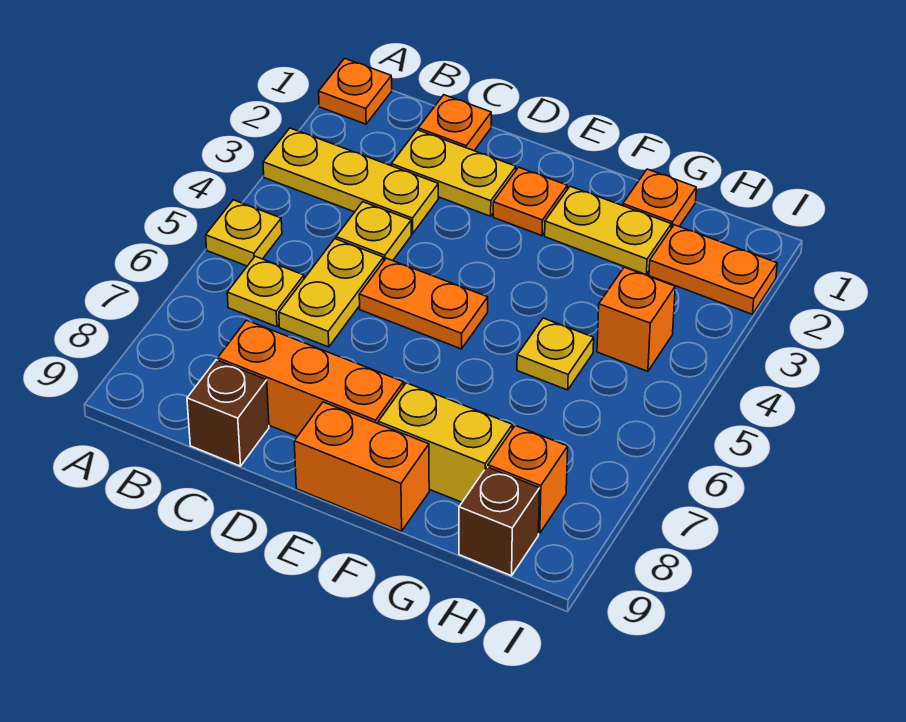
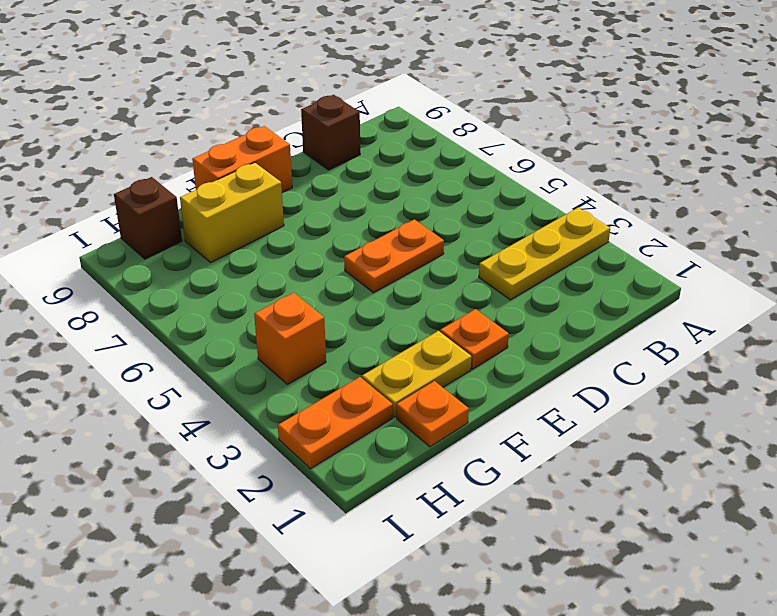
none -> orange plate A1 level 1
none -> yellow plate A5 level 1
none -> yellow plate B6 level 1

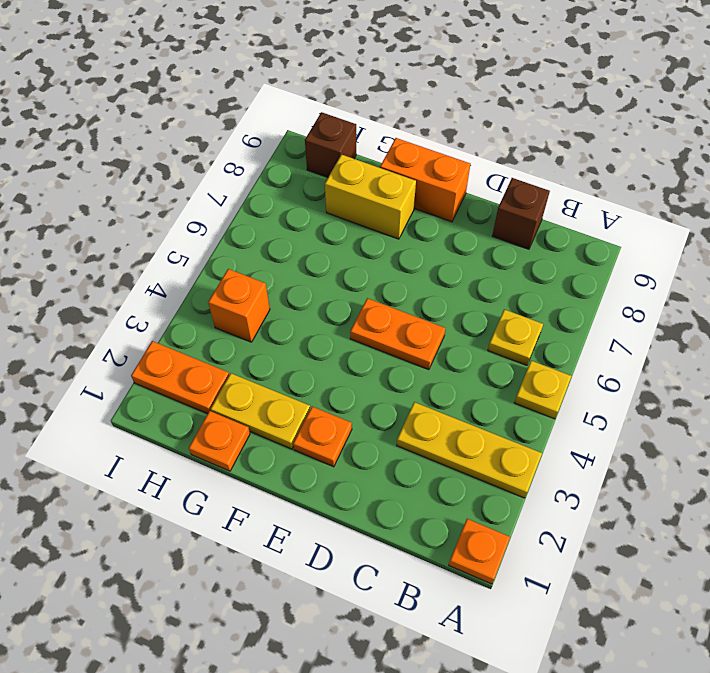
none -> orange plate C1 level 1
none -> yellow plate C2:D2 level 1
none -> yellow plate C4 level 1

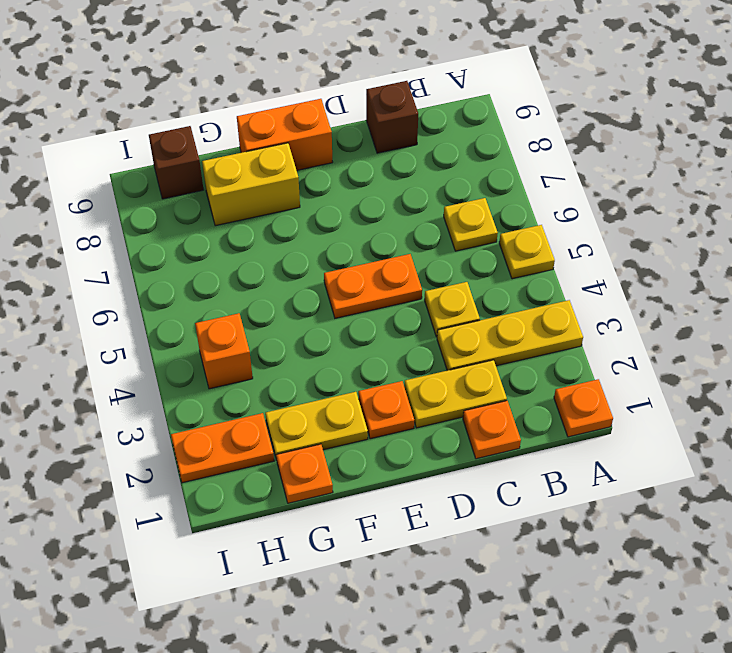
none -> yellow plate C5:C6 level 1
none -> orange brick C8:E8 level 1
none -> yellow plate G5 level 1

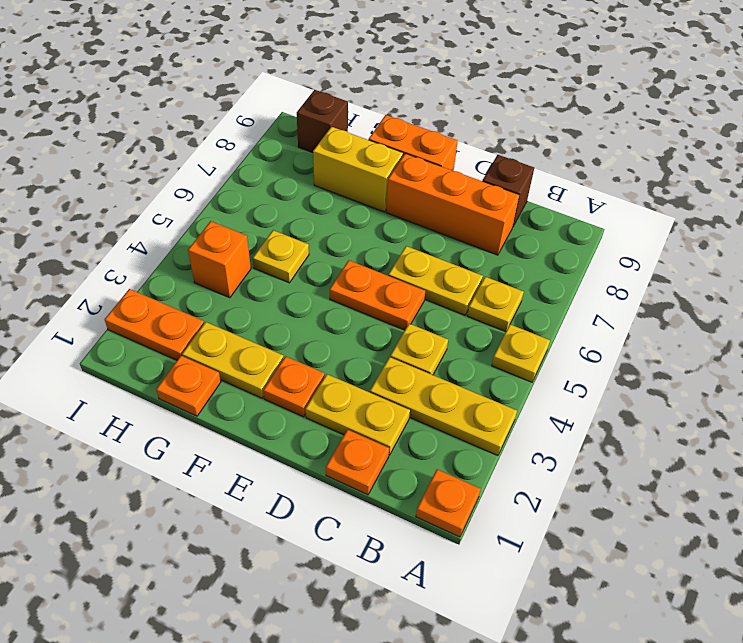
yellow plate C6:D6 level 1 -> yellow plate C5:C6 level 1
none -> orange brick H8 level 1

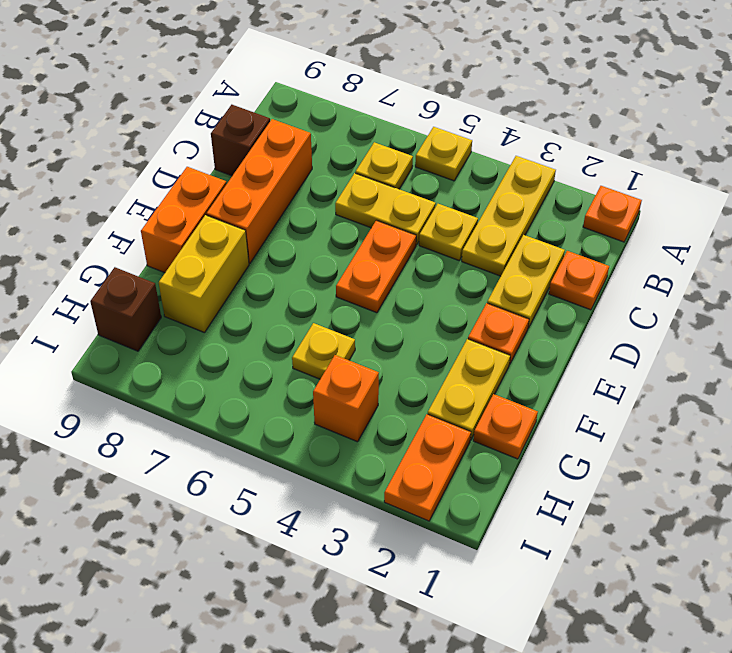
none -> orange brick H8 level 1

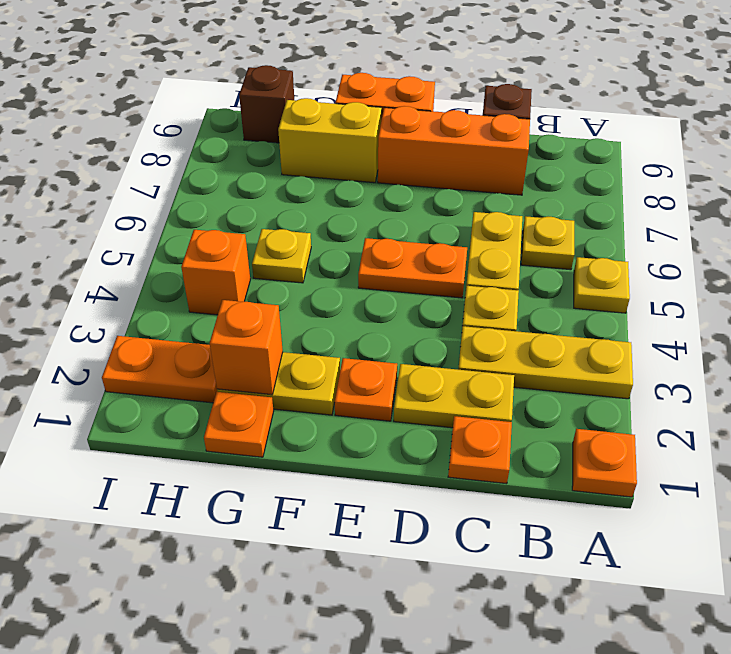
orange brick G2 level 2 -> orange brick H8 level 1

